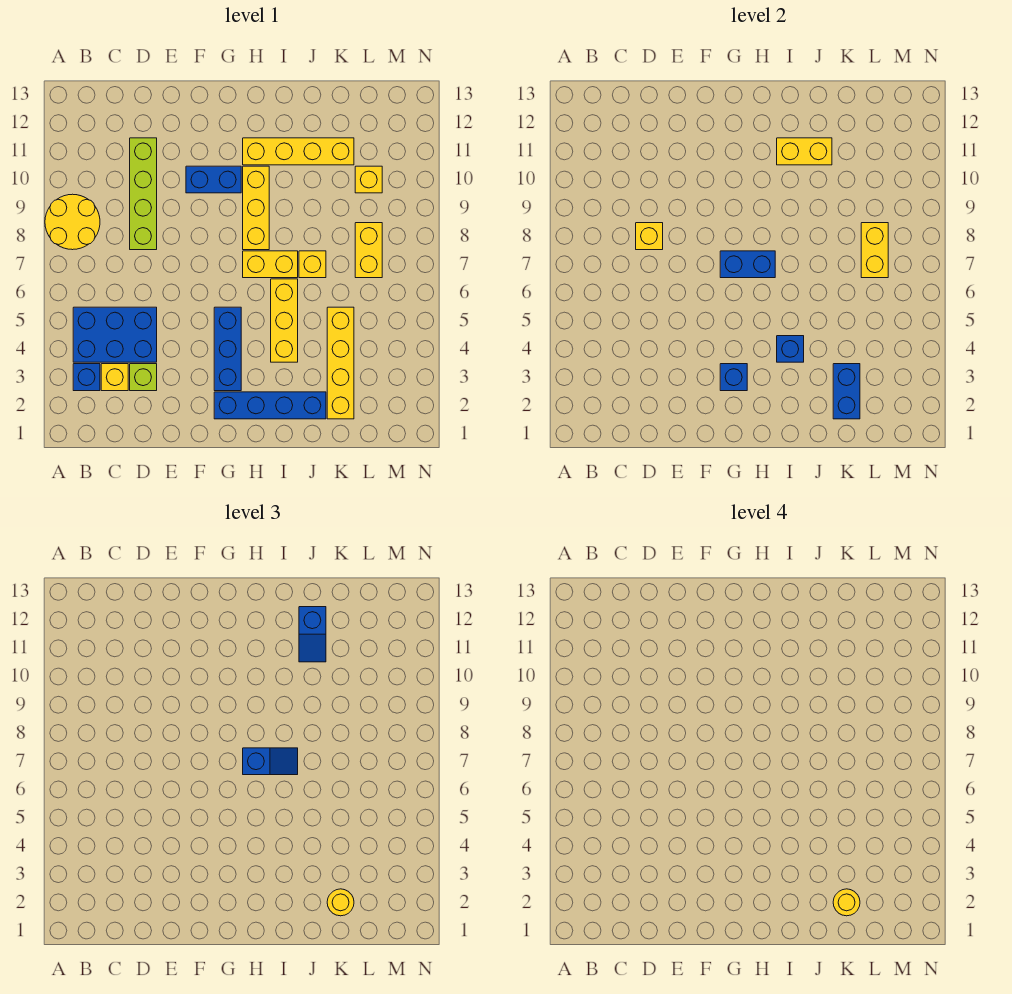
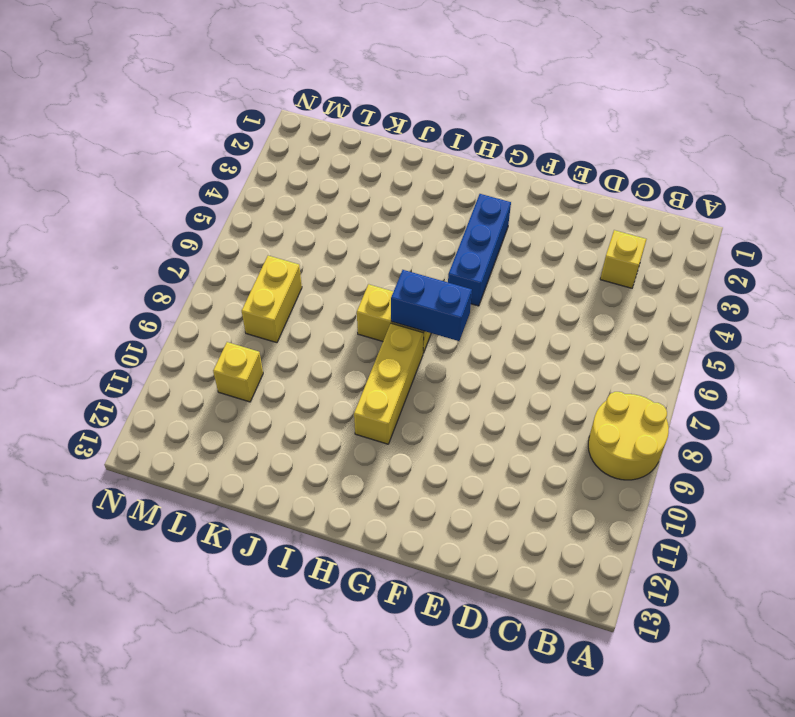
none -> blue brick B3 level 1
none -> blue brick B4:D5 level 1
none -> lime brick D3 level 1

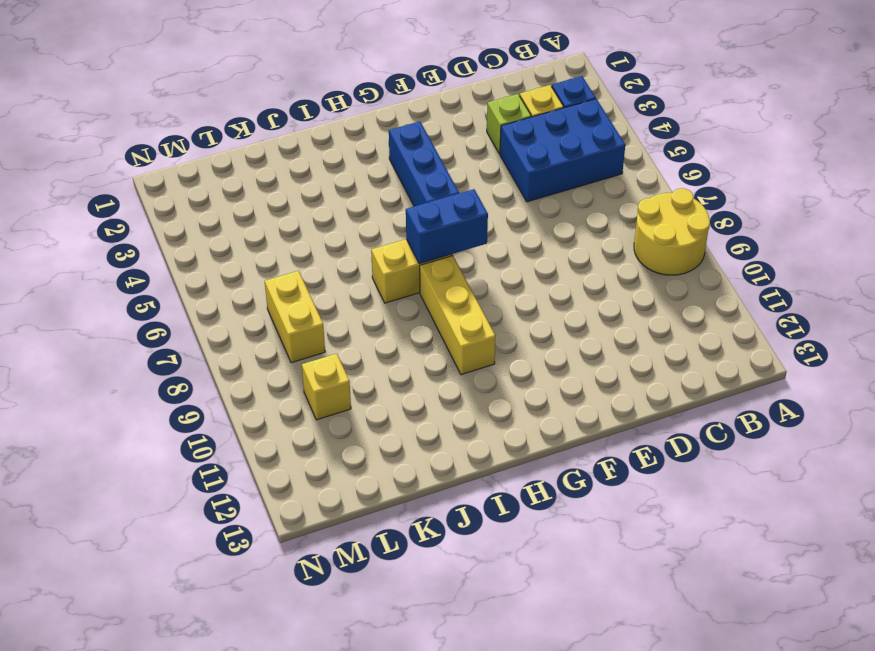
none -> lime brick D8:D11 level 1
none -> blue brick F10:G10 level 1
none -> blue brick G2:J2 level 1

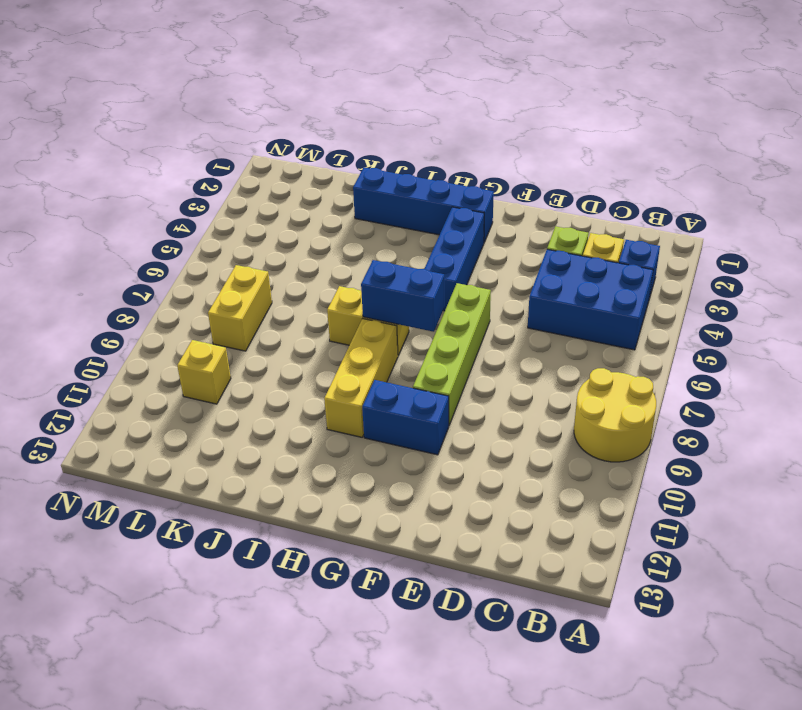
lime brick F6:F9 level 1 -> lime brick D8:D11 level 1
none -> yellow brick H11:K11 level 1
none -> yellow brick I4:I6 level 1
none -> yellow brick J7 level 1

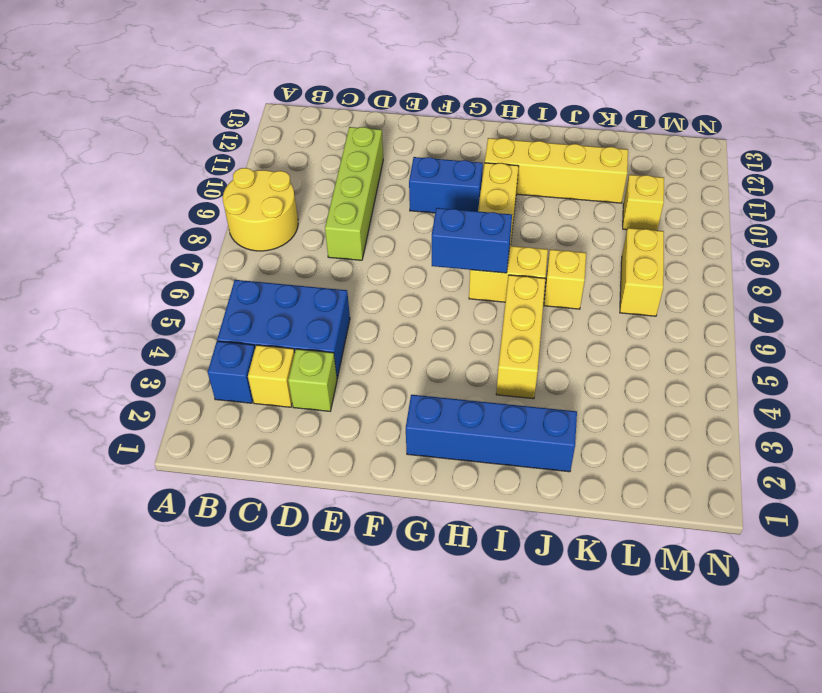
none -> blue brick G3:G5 level 1
none -> yellow brick K2:K5 level 1
none -> yellow brick D8 level 2

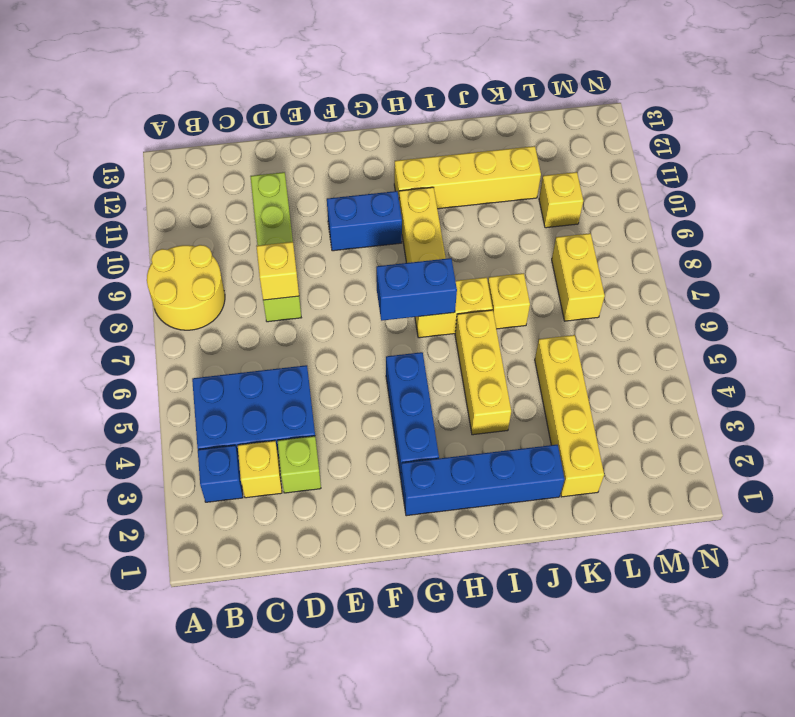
none -> blue brick G3 level 2
none -> blue brick I4 level 2
none -> yellow brick I11:J11 level 2

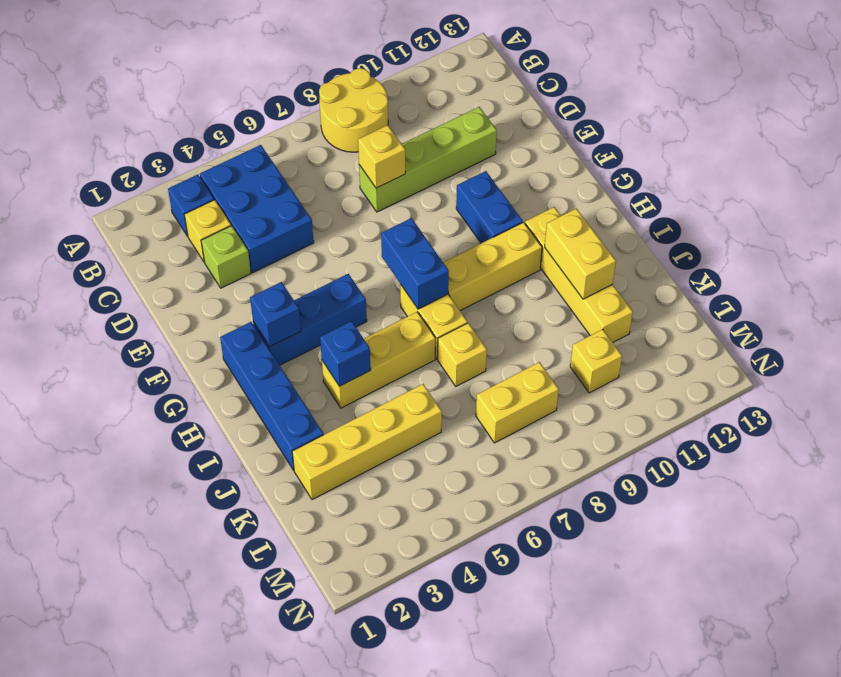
none -> blue brick K2:K3 level 2
none -> yellow brick L7:L8 level 2
none -> blue slope H7:I7 level 3 top H

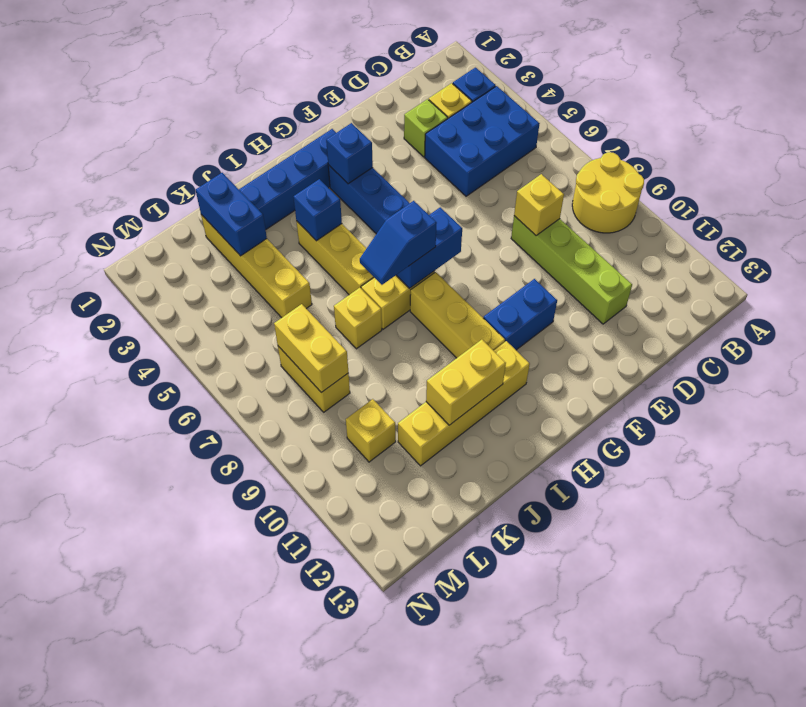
none -> blue slope J11:J12 level 3 top 12
none -> yellow round brick K2 level 3
none -> yellow round brick K2 level 4

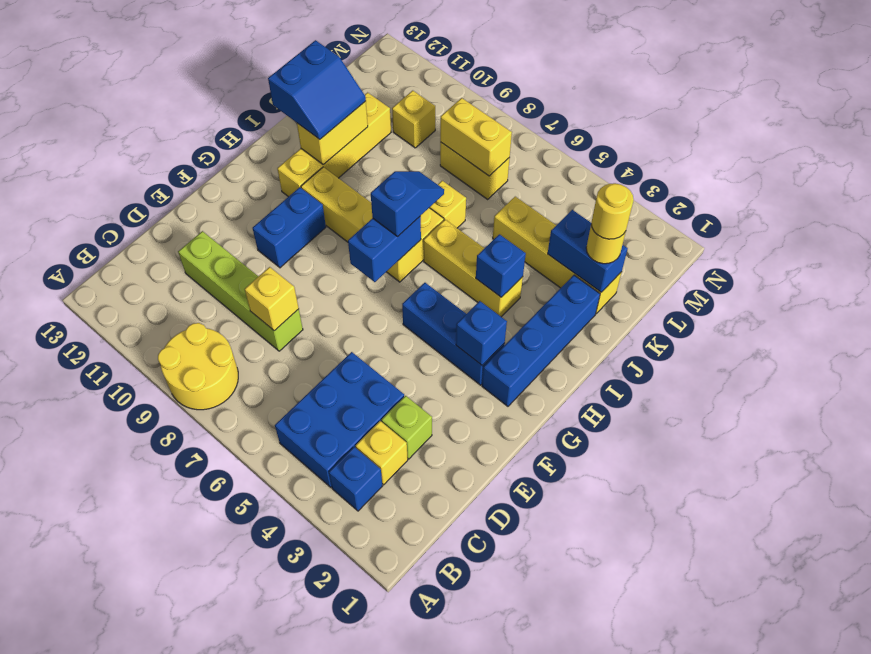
blue slope I11:J12 level 3 top 12 -> blue slope J11:J12 level 3 top 12

